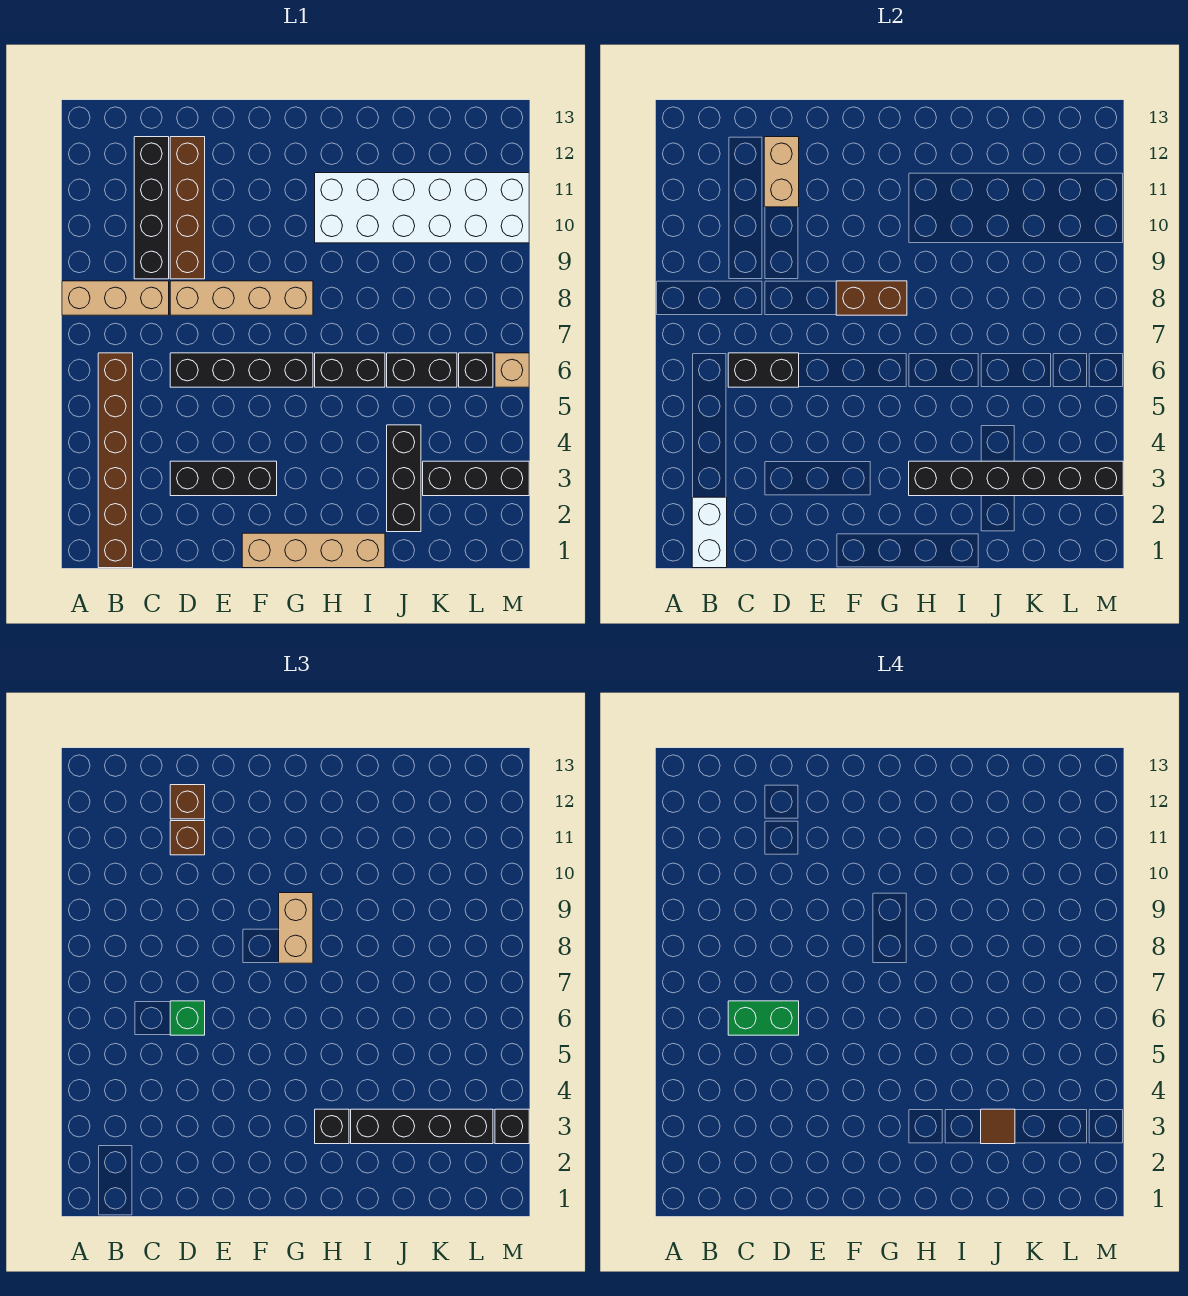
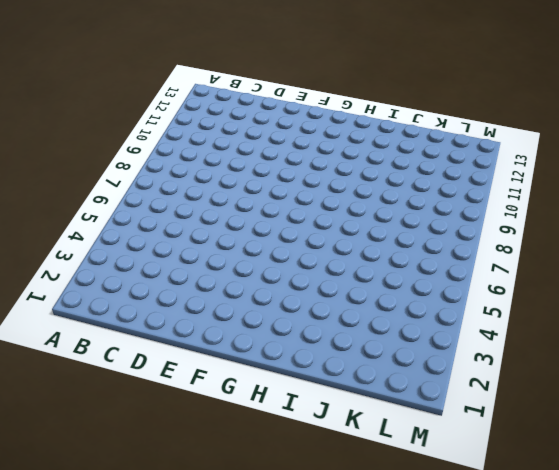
none -> tan brick A8:C8 level 1
none -> brown brick B1:B6 level 1
none -> black brick C9:C12 level 1

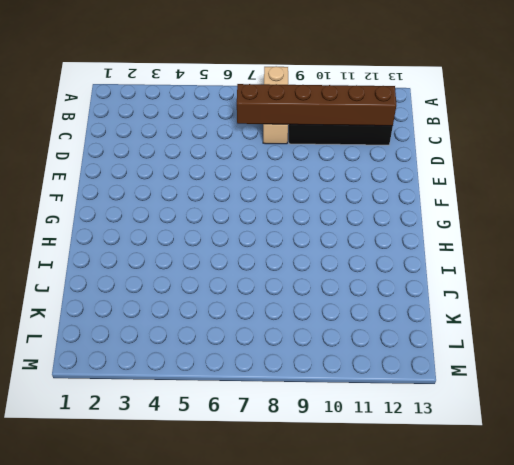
brown brick C7:C12 level 2 -> brown brick B1:B6 level 1
none -> black brick D3:F3 level 1
none -> black brick D6:G6 level 1
none -> tan brick D8:G8 level 1

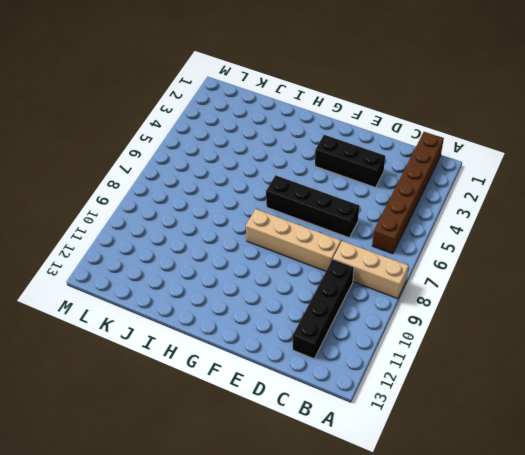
none -> brown brick D9:D12 level 1
none -> tan brick F1:I1 level 1
none -> black brick H6:I6 level 1

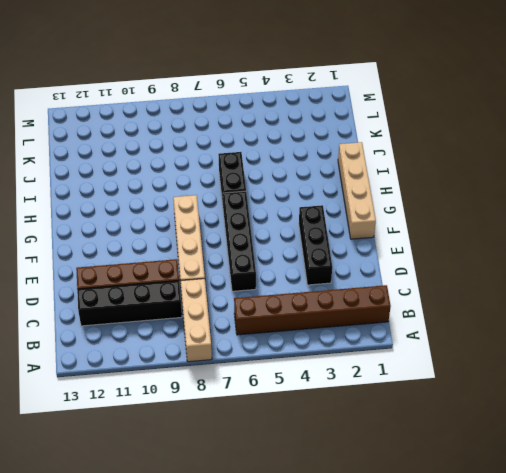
none -> white brick H10:M11 level 1
none -> black brick J2:J4 level 1
none -> black brick J6:K6 level 1

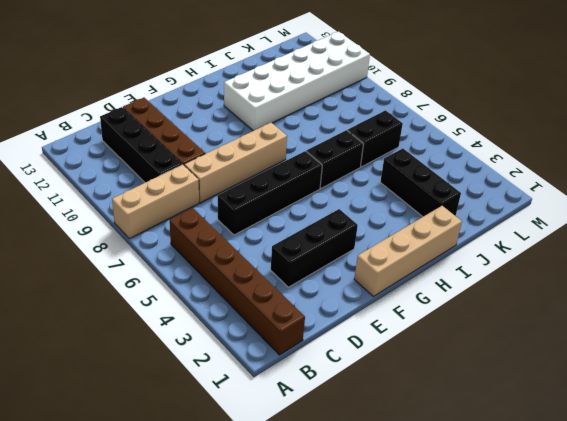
none -> black brick K3:M3 level 1
none -> black brick L6 level 1
none -> tan brick M6 level 1

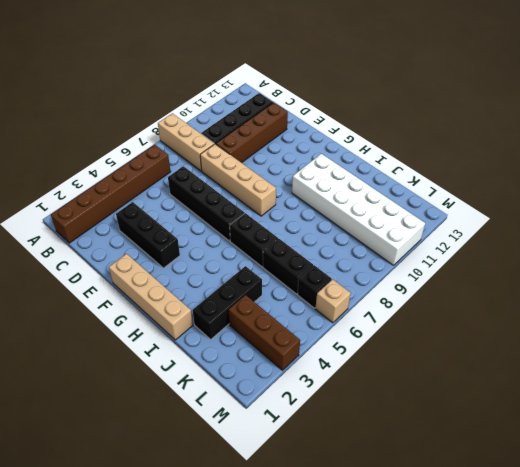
brown brick K3:M3 level 1 -> black brick K3:M3 level 1
none -> white brick B1:B2 level 2
none -> black brick C6:D6 level 2
none -> tan brick D11:D12 level 2

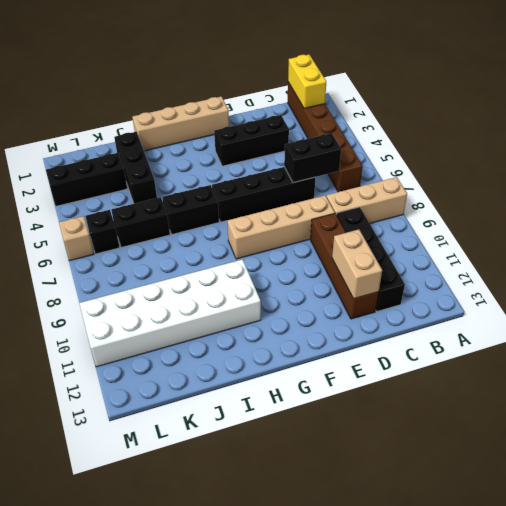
yellow brick B1:B2 level 2 -> white brick B1:B2 level 2
none -> brown brick F8:G8 level 2
none -> black brick H3:M3 level 2
none -> green brick D6 level 3

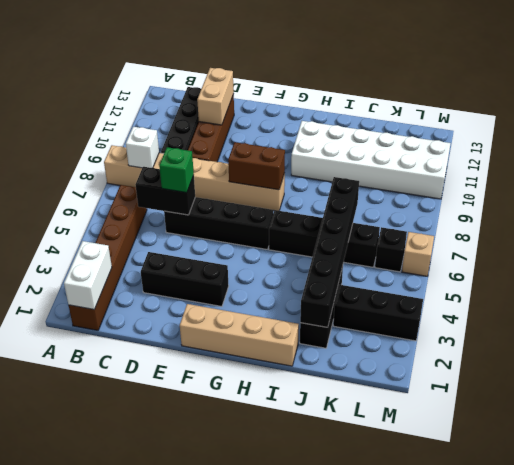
white brick B8 level 2 -> none
black brick J2:J7 level 2 -> black brick H3:M3 level 2
none -> brown brick D11 level 3
none -> brown brick D12 level 3
none -> tan brick G8:G9 level 3

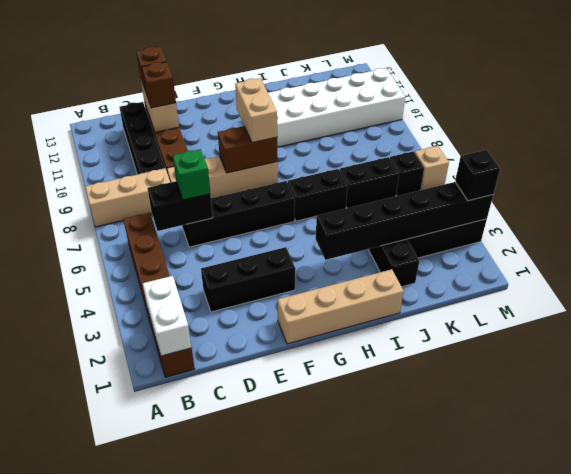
none -> black brick H3 level 3
none -> black brick I3:L3 level 3
none -> green brick C6:D6 level 4

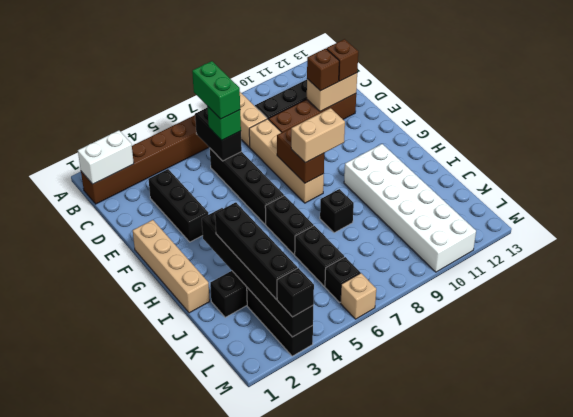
black brick I8 level 1 -> black brick H3 level 3
none -> brown tile J3 level 4

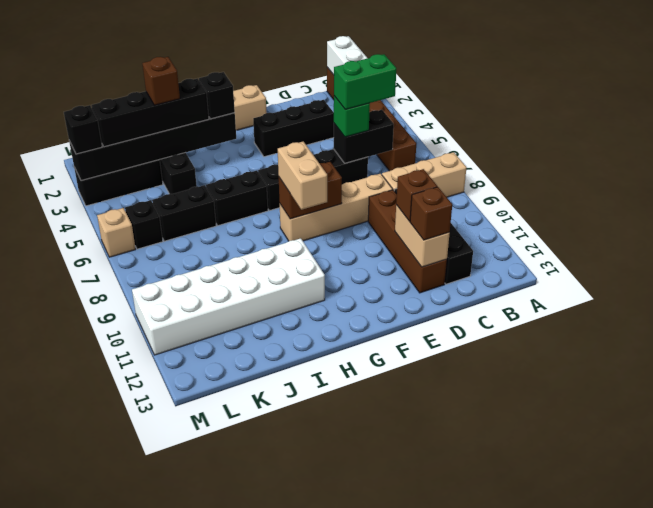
brown brick J3 level 4 -> brown tile J3 level 4

